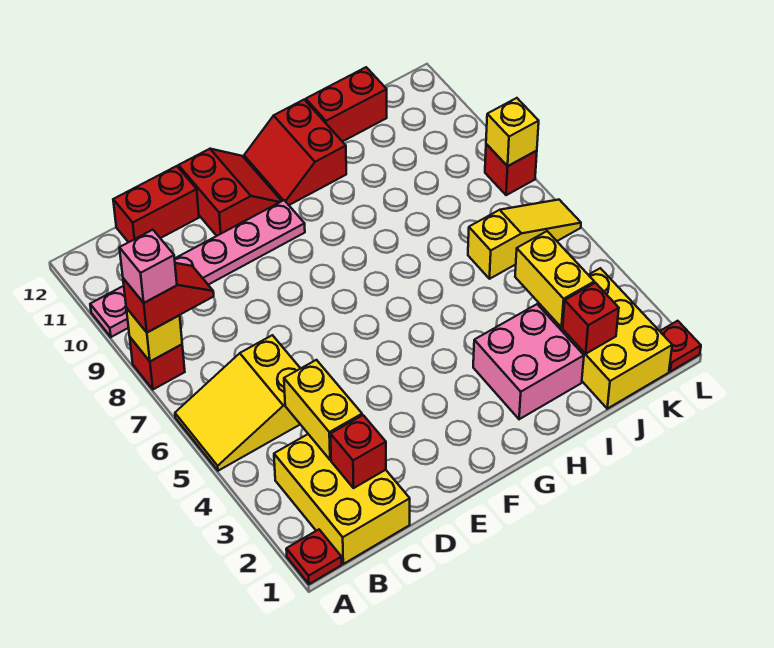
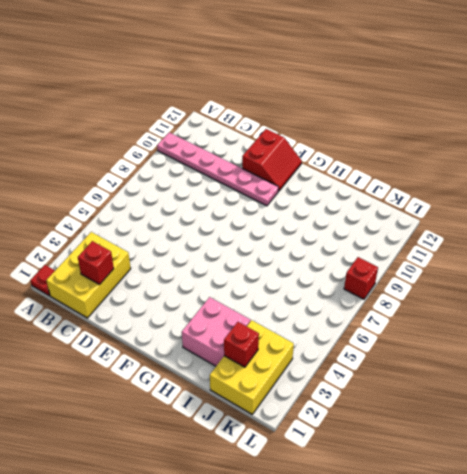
none -> yellow slope A5:C6 level 1 top C
none -> red brick A8 level 1
none -> red brick C12:D12 level 1

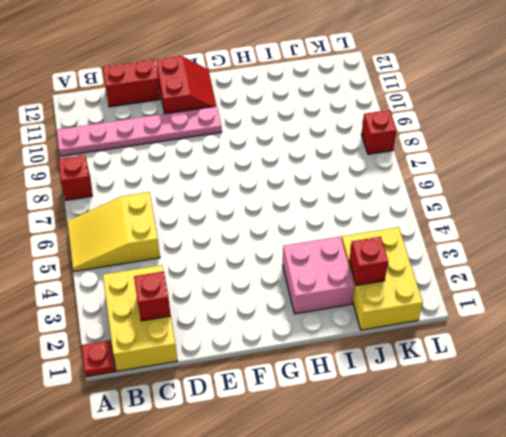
none -> red slope G11:H12 level 1 top H
none -> red brick I12:J12 level 1
none -> yellow slope J6:L6 level 1 top J

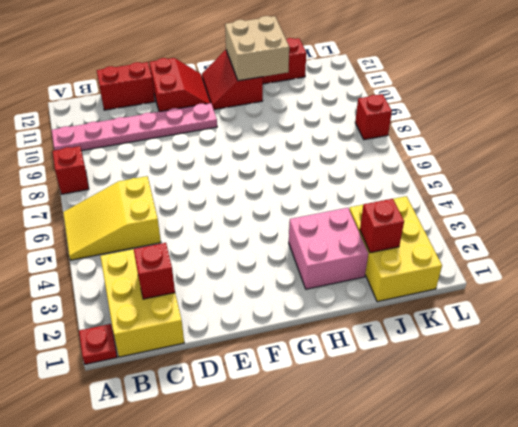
tan brick H11:I12 level 2 -> none
none -> yellow slope J6:L6 level 1 top J
none -> red plate L1 level 1
none -> yellow brick A8 level 2

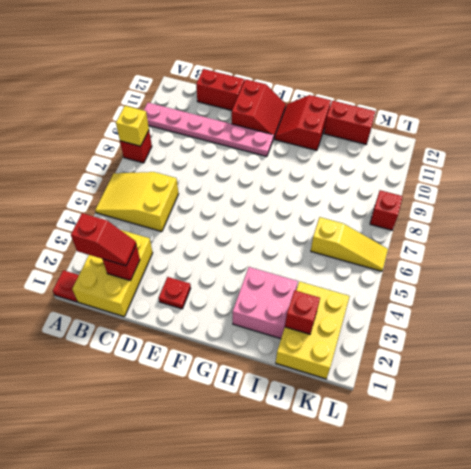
red slope B2:C2 level 3 top B -> red slope A8:B8 level 3 top A
red plate E2 level 1 -> red plate L1 level 1
none -> yellow brick C3:C4 level 2
none -> yellow brick J3:J4 level 2
none -> yellow brick L8 level 2

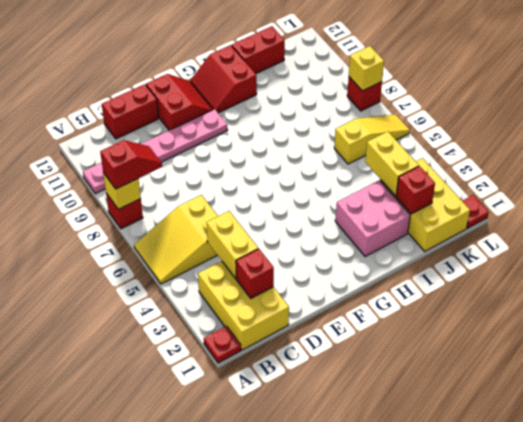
none -> pink brick A8 level 4

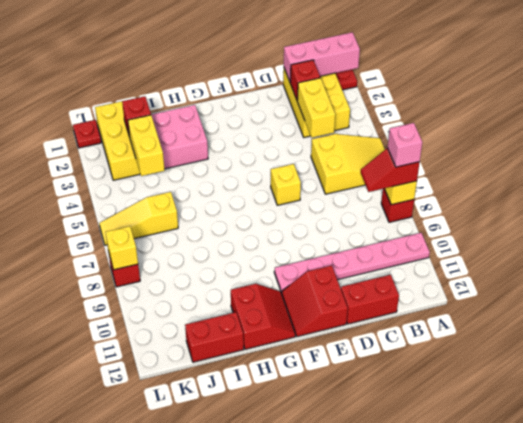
pink brick A1:C1 level 2 -> none
yellow brick E6 level 1 -> none

